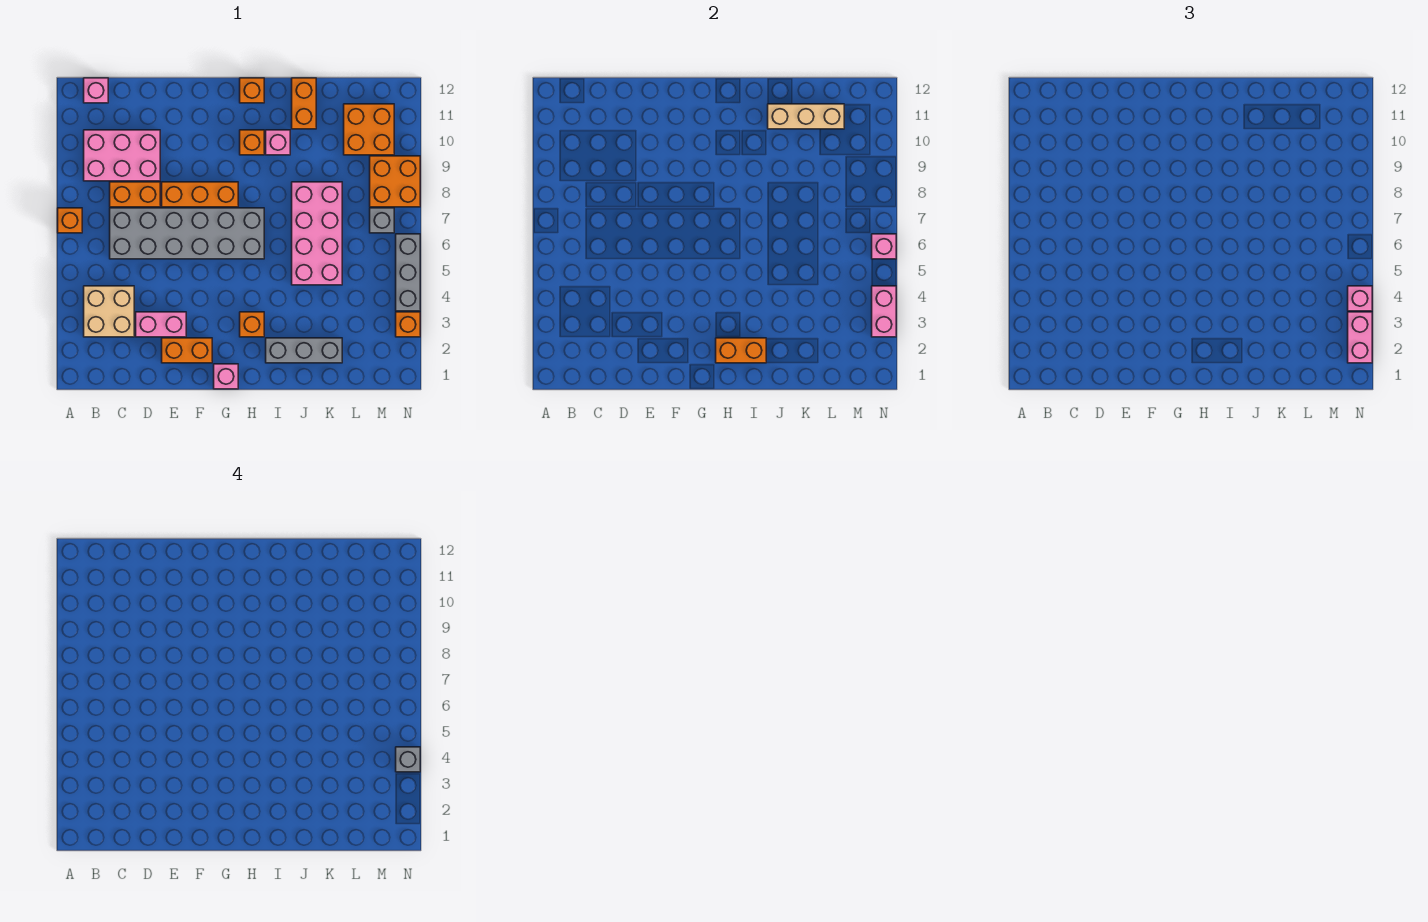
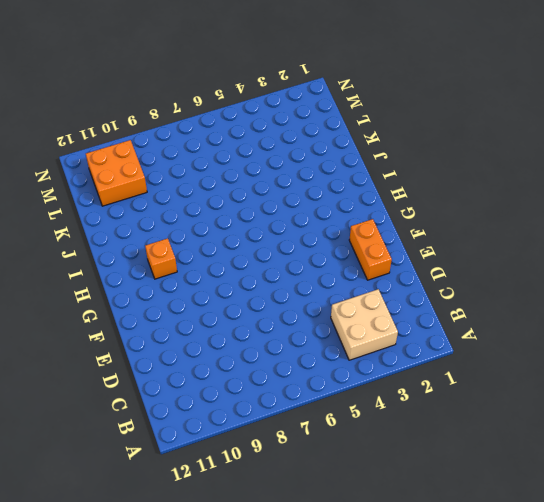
none -> orange brick A7 level 1
none -> pink brick B9:D10 level 1
none -> pink brick B12 level 1

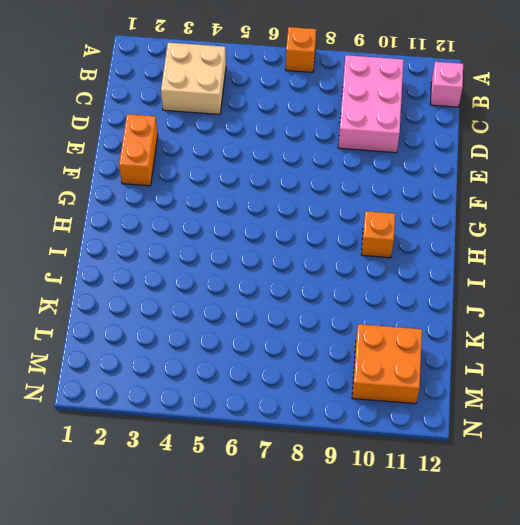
none -> grey brick C6:H7 level 1
none -> orange brick C8:D8 level 1
none -> pink brick D3:E3 level 1

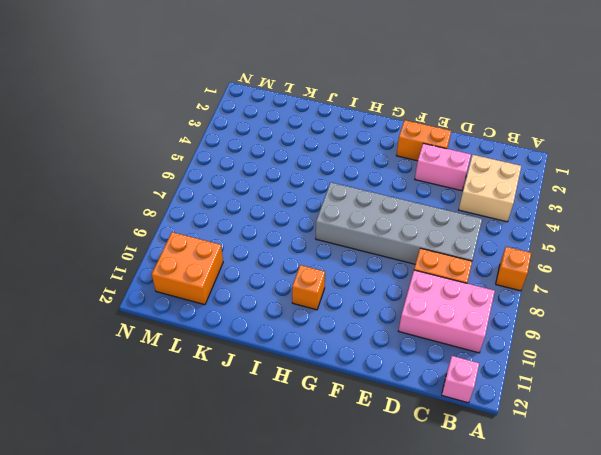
none -> orange brick E8:G8 level 1
none -> pink brick G1 level 1
none -> orange brick H3 level 1

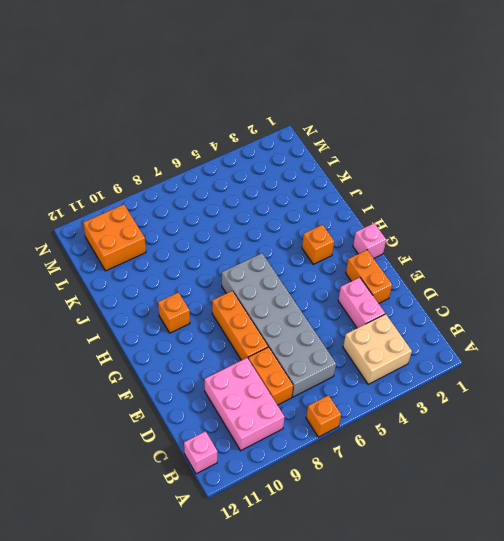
none -> orange brick H12 level 1
none -> grey brick I2:K2 level 1
none -> pink brick I10 level 1

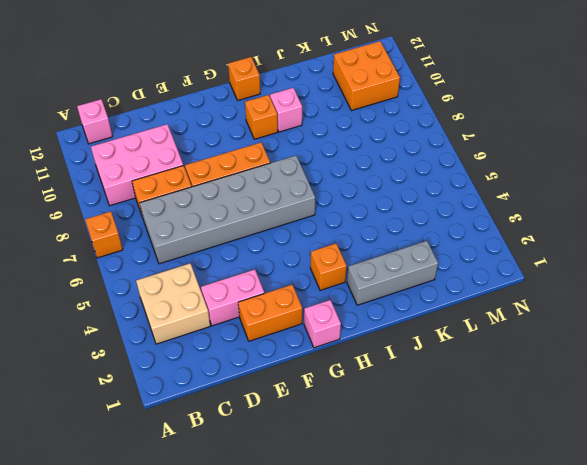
none -> pink brick J5:K8 level 1
none -> orange brick J11:J12 level 1
none -> grey brick M7 level 1

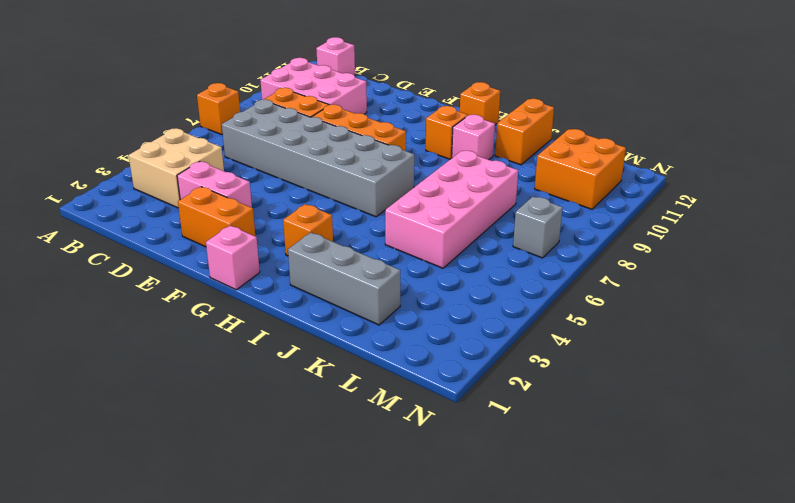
none -> orange brick M8:N9 level 1
none -> orange brick N3 level 1
none -> grey brick N4:N6 level 1

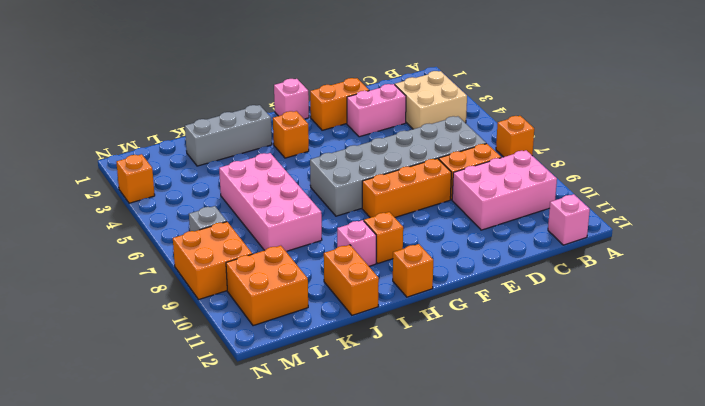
none -> grey brick N4:N6 level 1
none -> orange brick H2:I2 level 2
none -> tan brick J11:L11 level 2

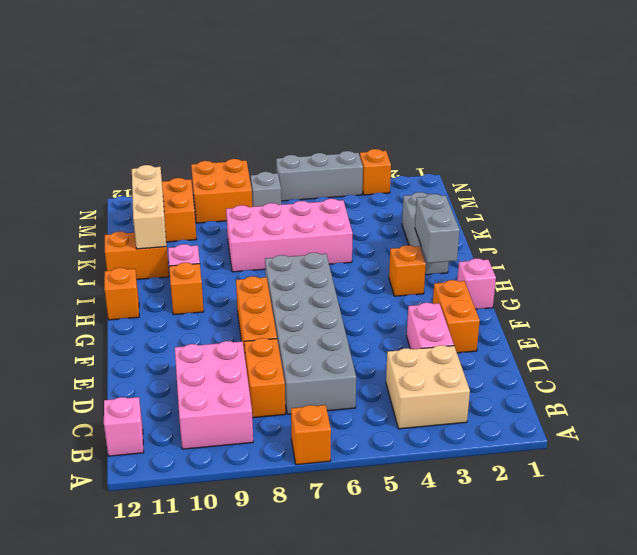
grey brick H2:I2 level 2 -> orange brick H2:I2 level 2
none -> pink brick N3:N4 level 2
none -> pink brick N6 level 2
none -> pink brick N2:N3 level 3

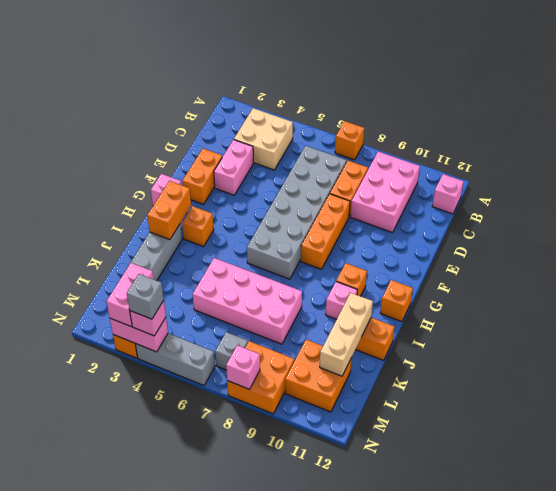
pink brick M3:N3 level 3 -> pink brick N2:N3 level 3
pink brick N8 level 2 -> pink brick N6 level 2

